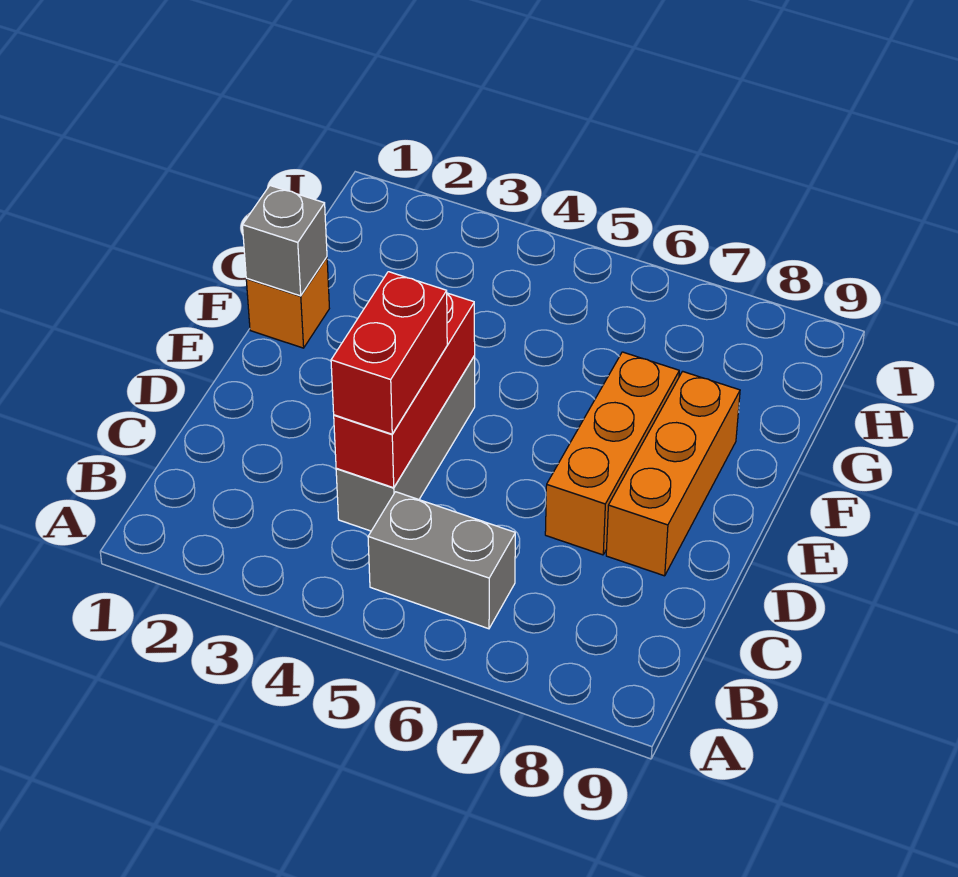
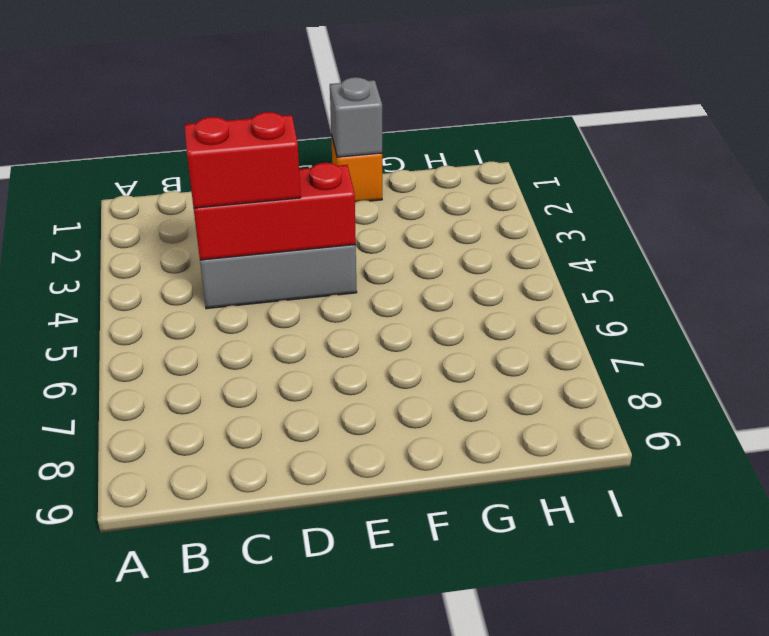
none -> grey brick B5:B6 level 1
none -> orange brick D7:F7 level 1

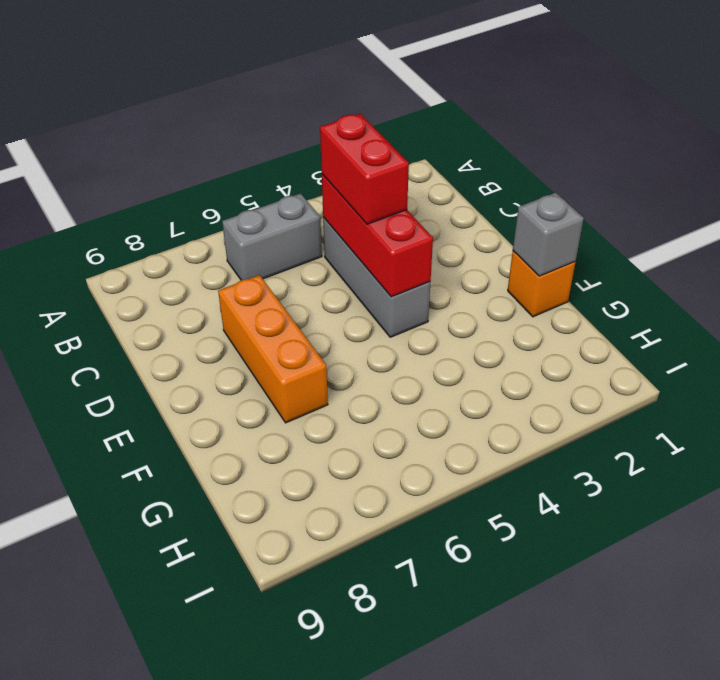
none -> orange brick D8:F8 level 1

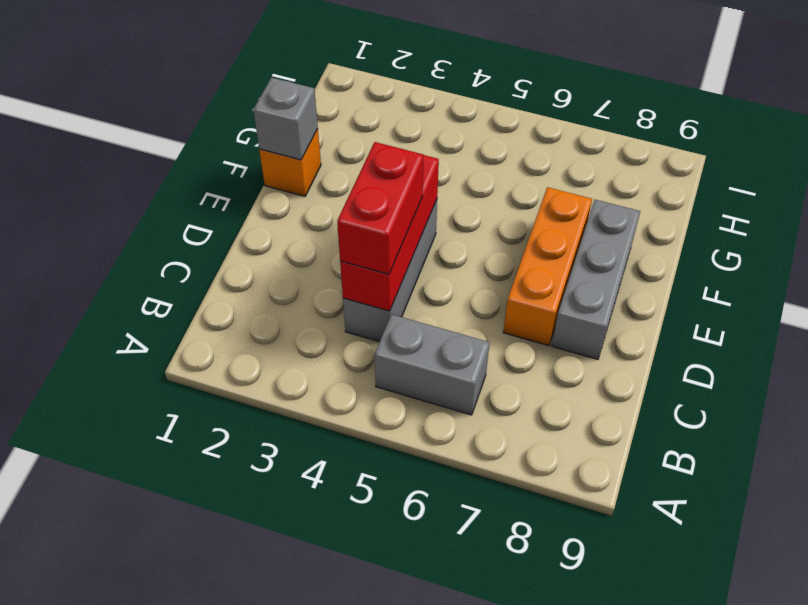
grey brick D8:F8 level 1 -> orange brick D8:F8 level 1

